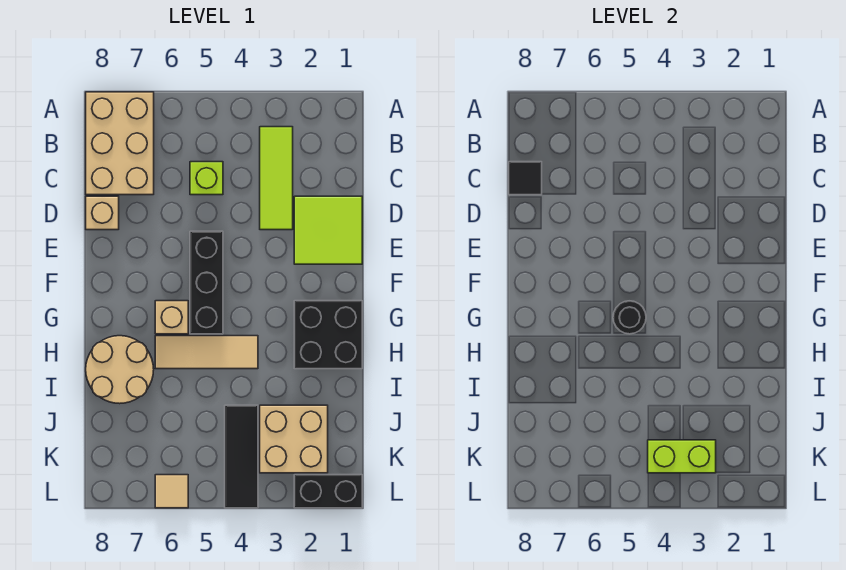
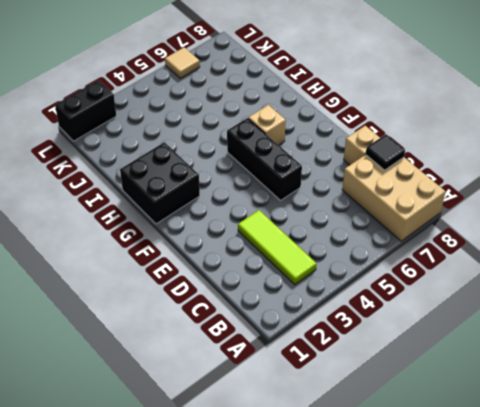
none -> lime brick C5 level 1
none -> lime tile D1:E2 level 1
none -> tan tile H4:H6 level 1

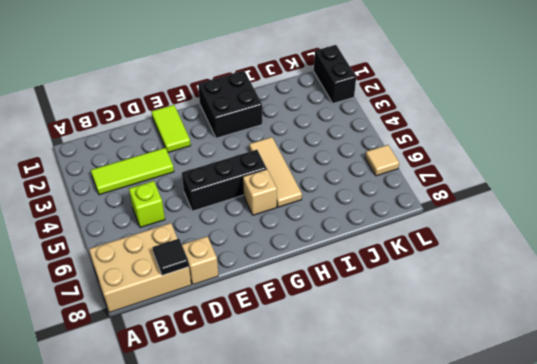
lime tile E1:E2 level 1 -> lime tile D1:E2 level 1
none -> tan round brick H7:I8 level 1
none -> tan brick J2:K3 level 1
none -> black tile J4:L4 level 1

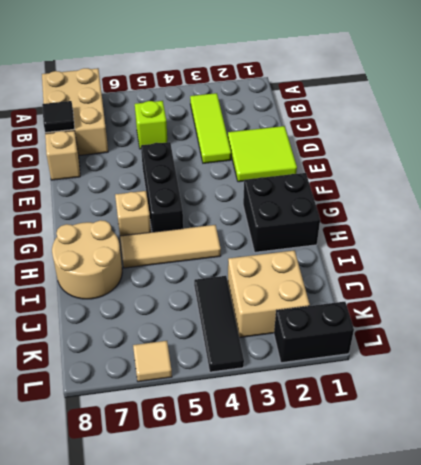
none -> black round brick G5 level 2
none -> lime brick K3:K4 level 2

